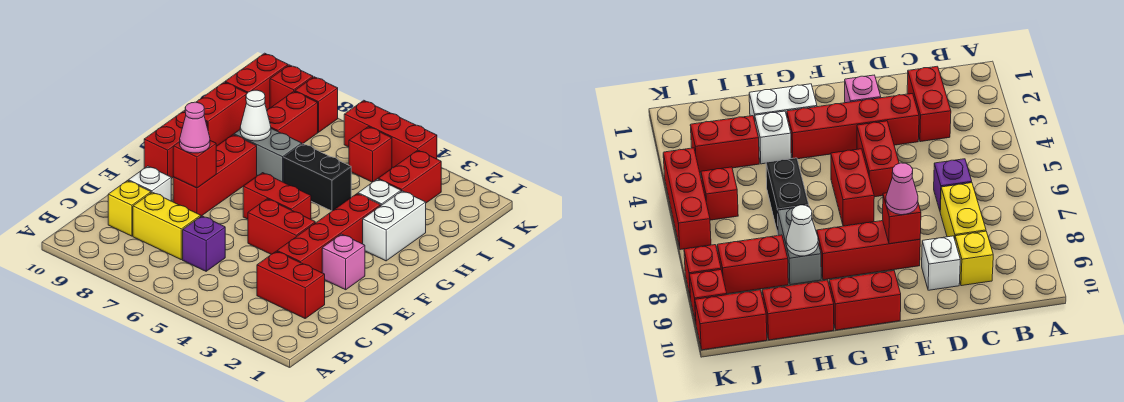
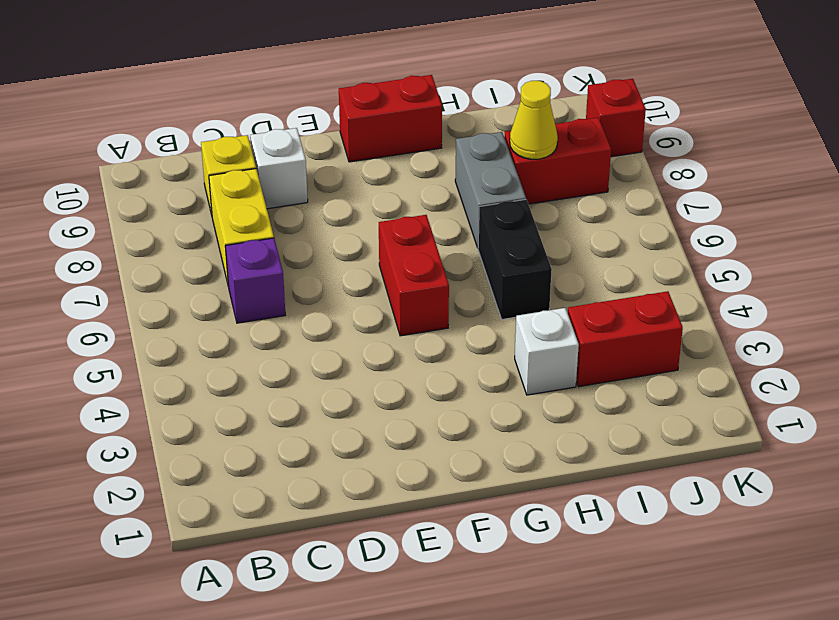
yellow cone I8 level 2 -> none
none -> red brick C2:C3 level 1
none -> red brick D3:G3 level 1
none -> pink brick E2 level 1

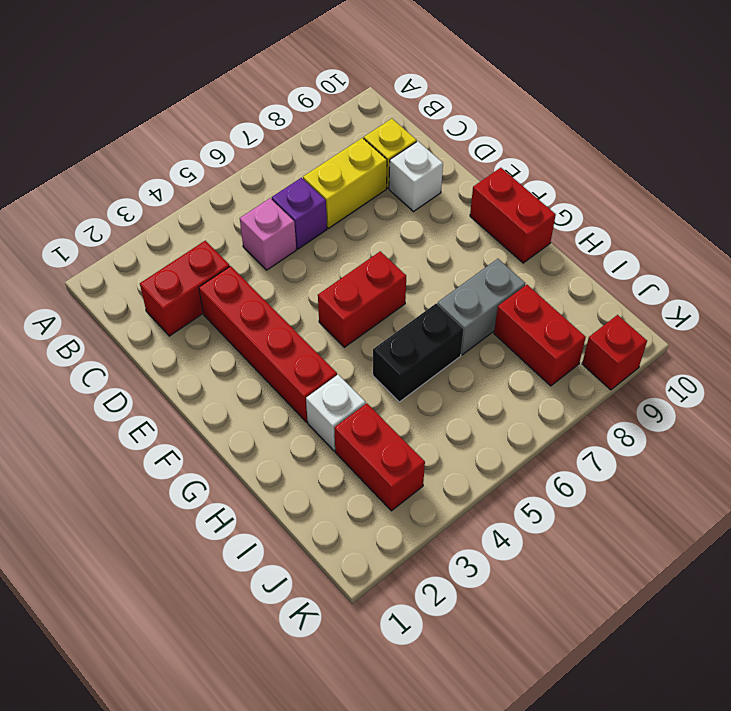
pink brick C5 level 1 -> pink brick E2 level 1
none -> red brick E4:E5 level 1
none -> red brick E8:G8 level 1
none -> white brick G2:H2 level 1

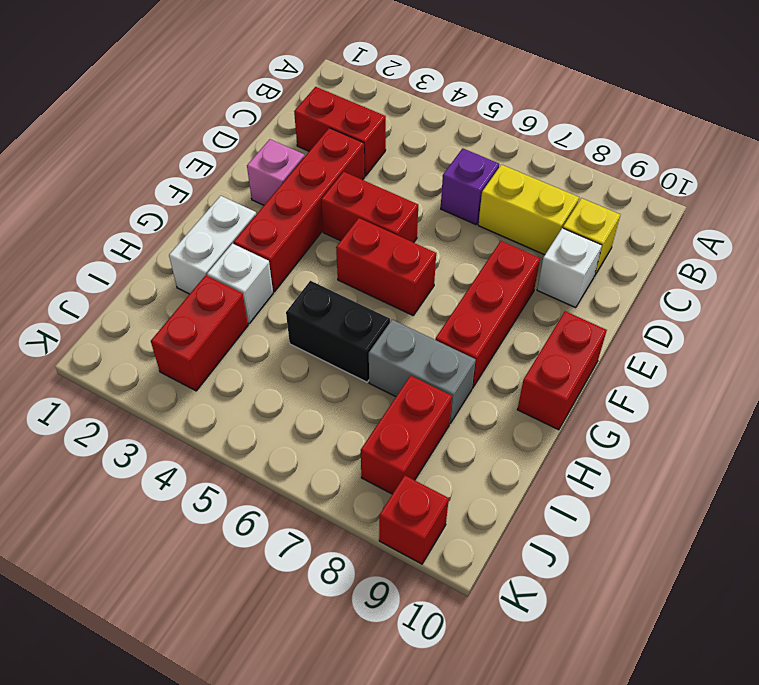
none -> red brick H10:I10 level 1
none -> red brick J5 level 1
none -> red brick J10:K10 level 1

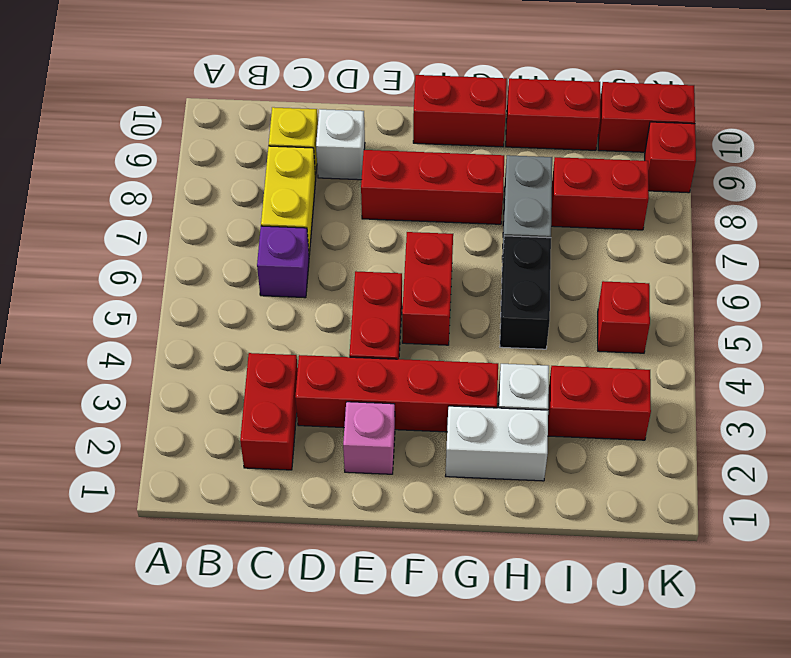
none -> red brick K4:K6 level 1
none -> red brick K8 level 1
none -> red brick E8 level 2

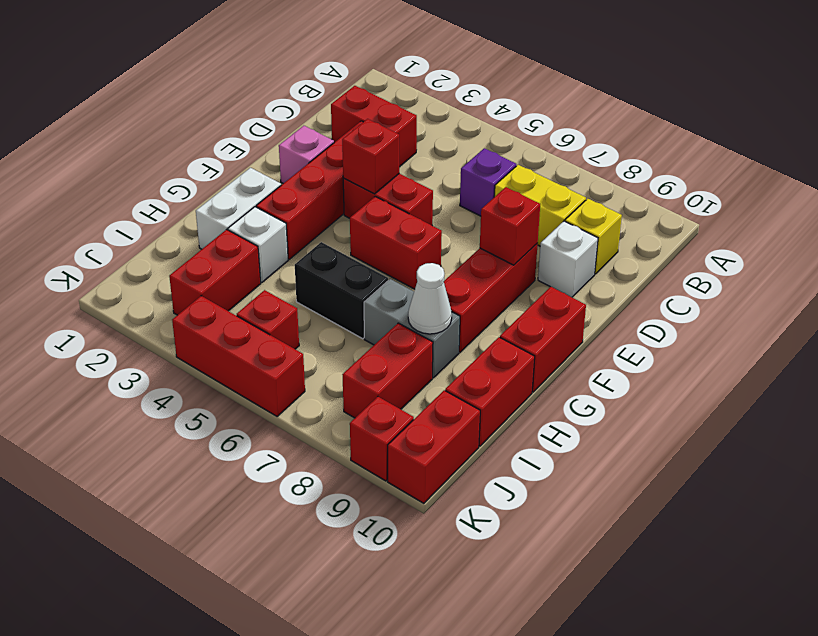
red brick E4 level 2 -> red brick K8 level 1
none -> pink cone E8 level 3

